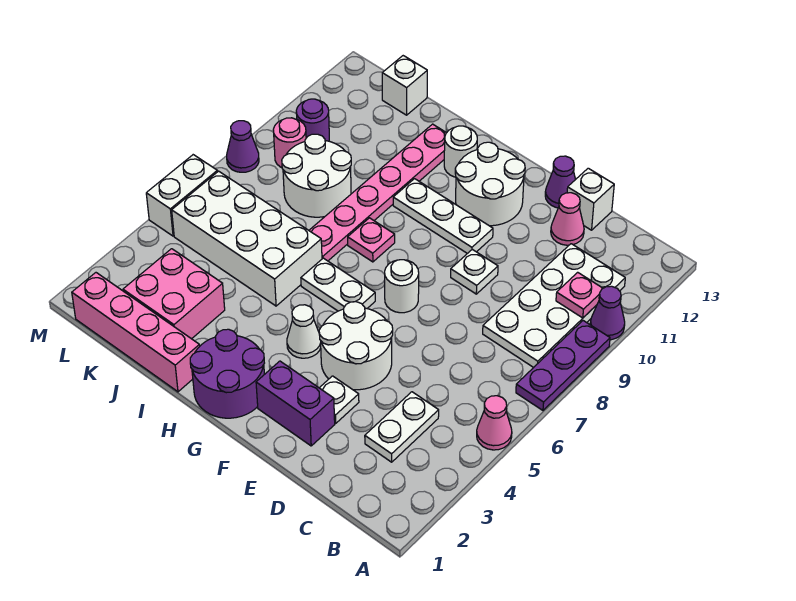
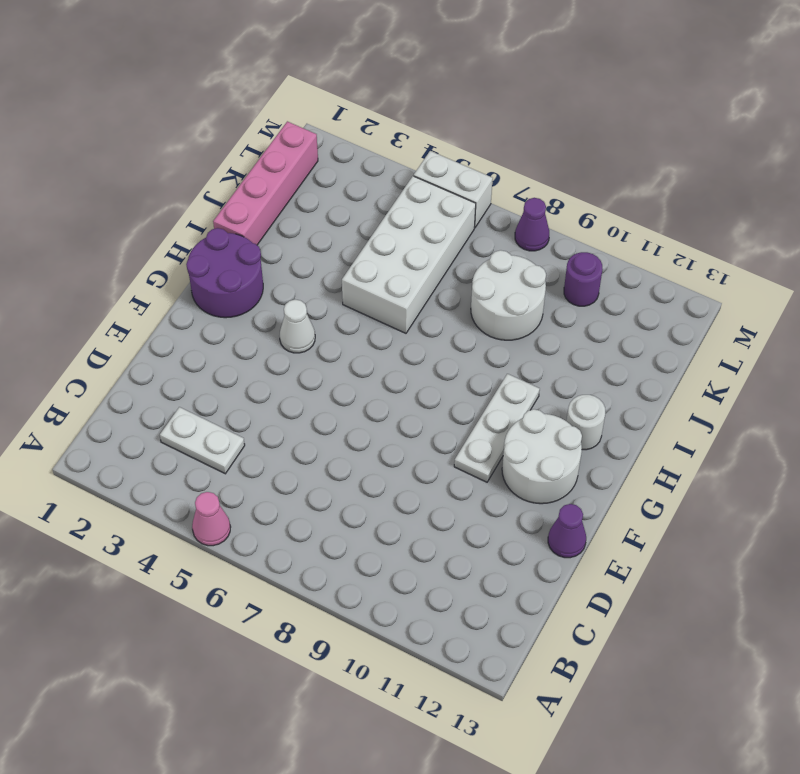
none -> purple plate A7:A9 level 1
none -> purple cone A10 level 1
none -> white plate B8:C11 level 1
none -> pink cone D12 level 1

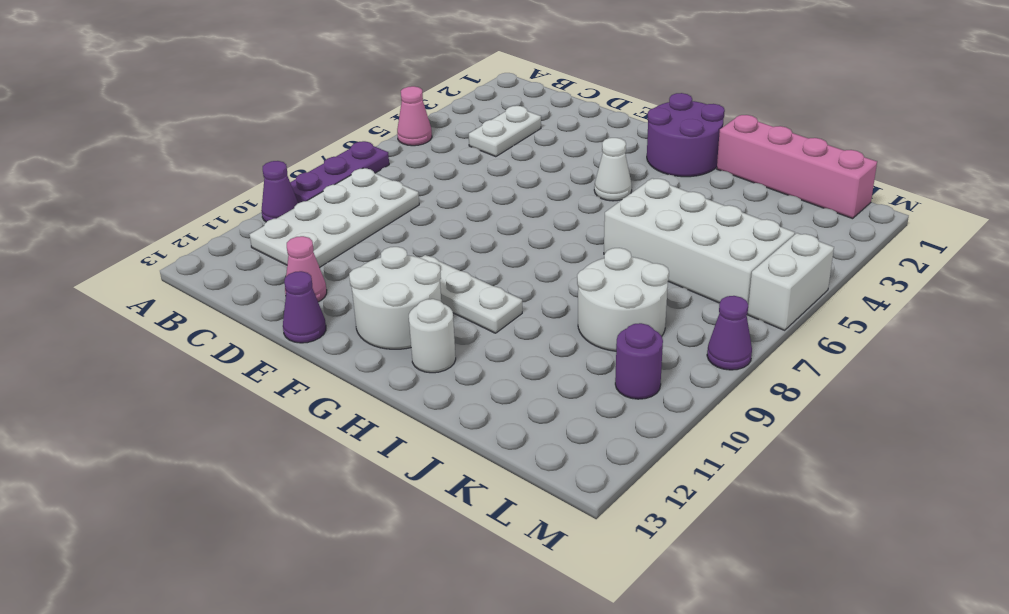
none -> white brick D13 level 1
none -> purple brick E2:F2 level 1
none -> white plate E3 level 1
none -> white round brick E4:F5 level 1

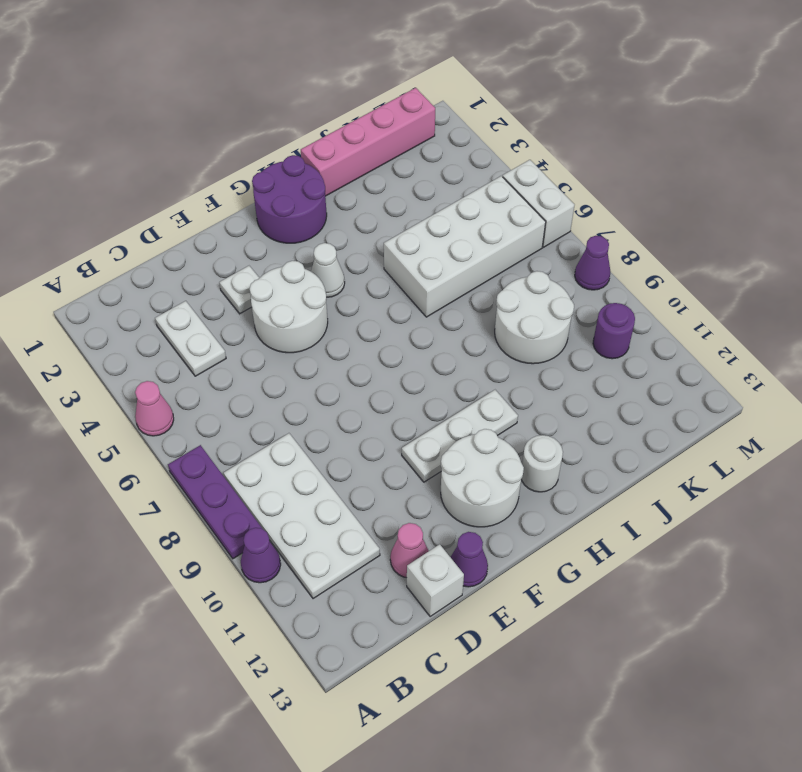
none -> purple brick E2:F2 level 1
none -> white plate E9 level 1
none -> white round brick F7 level 1
none -> white plate G6:H6 level 1

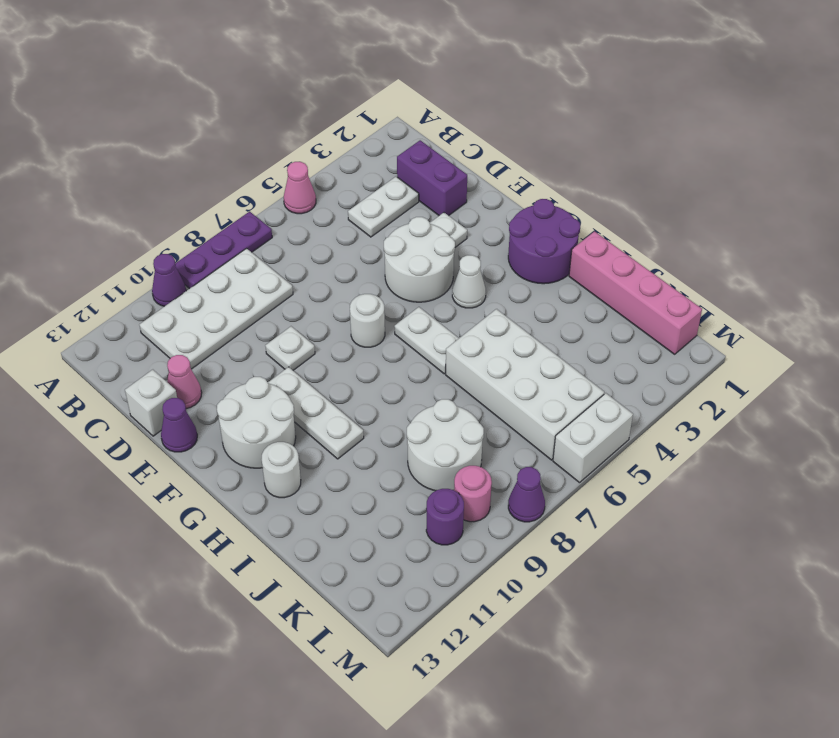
purple brick C2:D2 level 1 -> purple brick E2:F2 level 1
none -> pink plate H8 level 1
none -> pink plate I7:I12 level 1
none -> pink brick J2:K3 level 1
none -> white brick K13 level 1

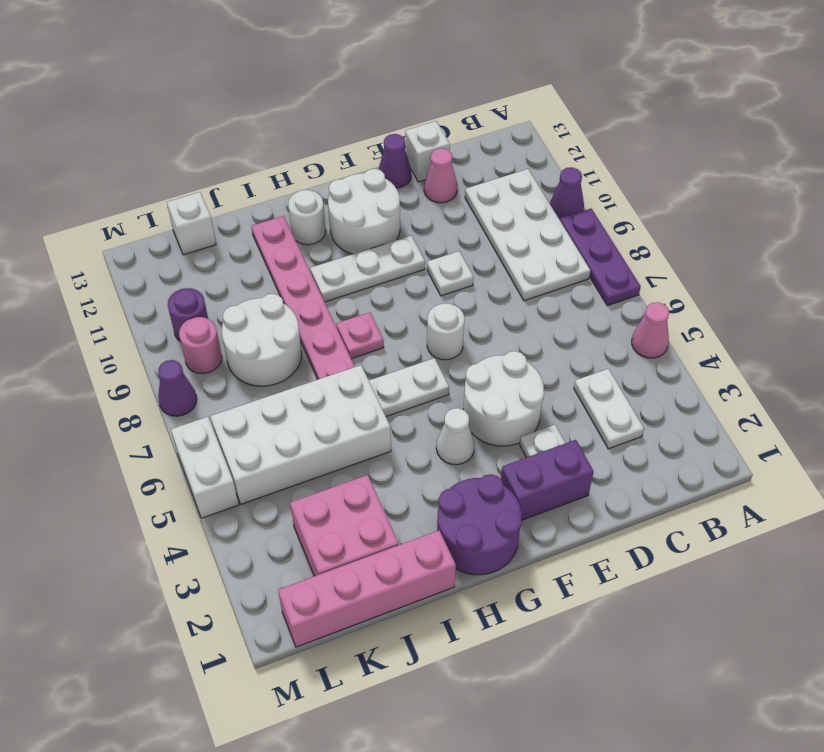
none -> pink plate B10 level 2

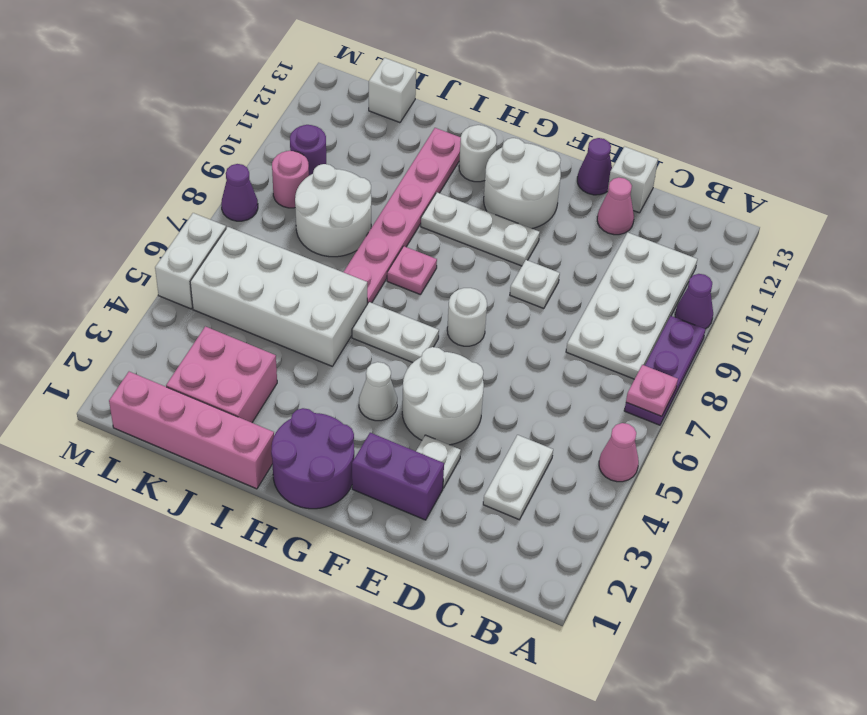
pink plate A7 level 2 -> pink plate B10 level 2

